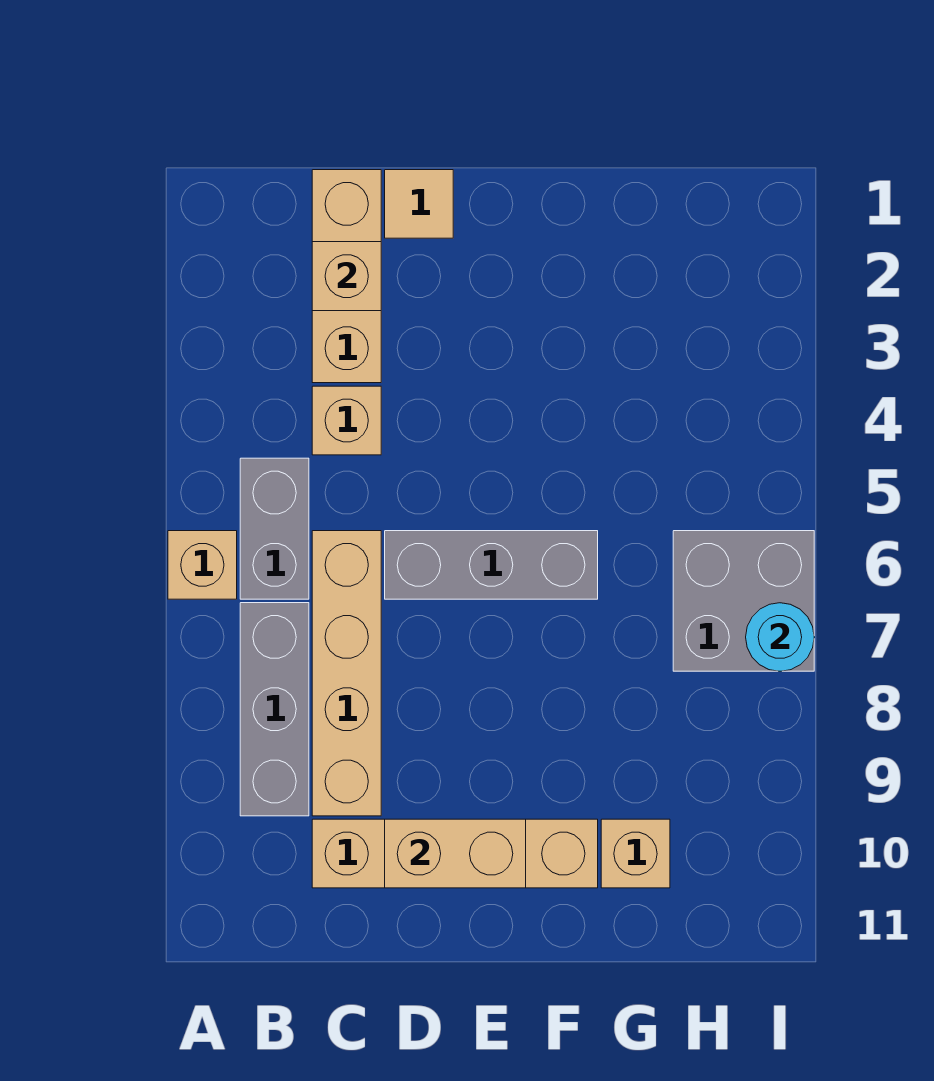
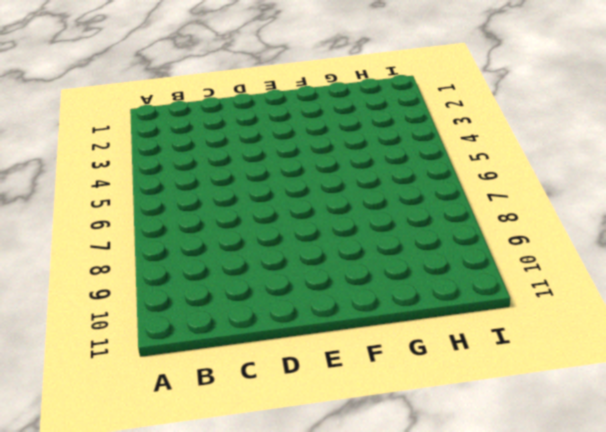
none -> tan brick A6 level 1
none -> grey brick B5:B6 level 1
none -> grey brick B7:B9 level 1

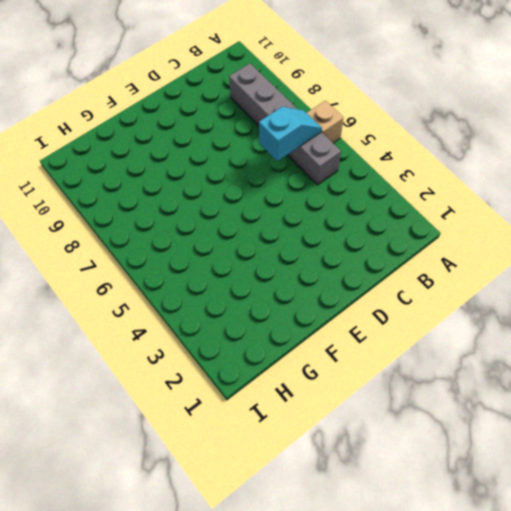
cyan slope B6:C6 level 2 top C -> none
none -> tan brick C1:C3 level 1
none -> tan brick C4 level 1
none -> tan brick C6:C9 level 1

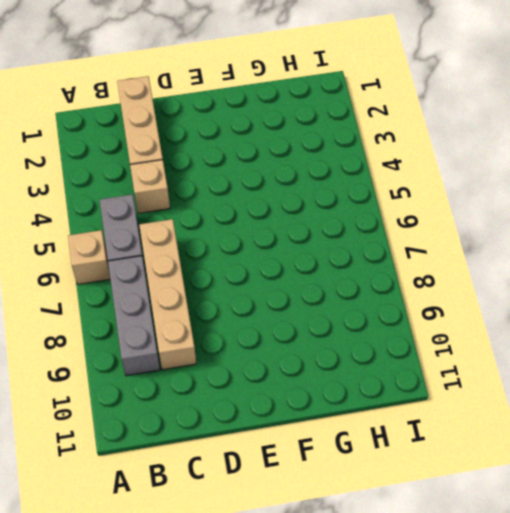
none -> tan brick C10:F10 level 1
none -> tan tile D1 level 1
none -> grey brick D6:F6 level 1

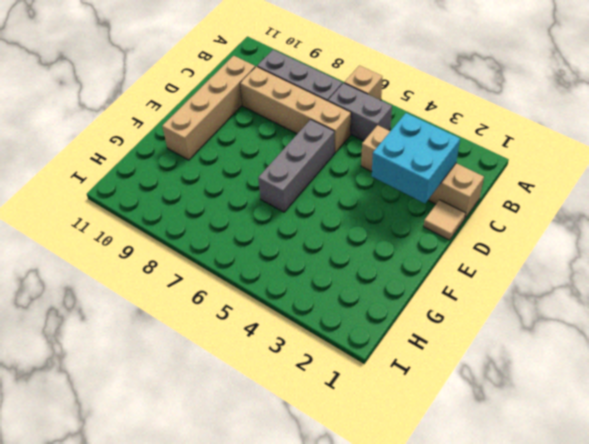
cyan brick C2:D3 level 2 -> tan brick C2 level 2
none -> tan brick G10 level 1
none -> grey brick H6:I7 level 1
none -> tan brick D10:E10 level 2

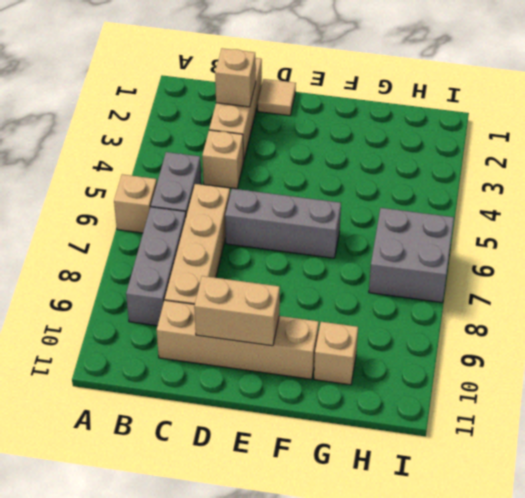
none -> cyan round brick I7 level 2

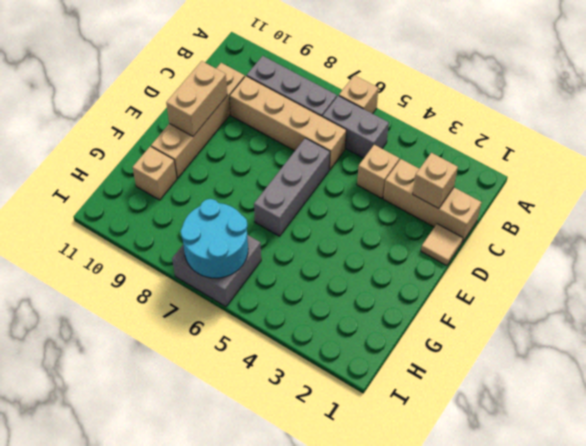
cyan round brick H6:I7 level 2 -> cyan round brick I7 level 2

